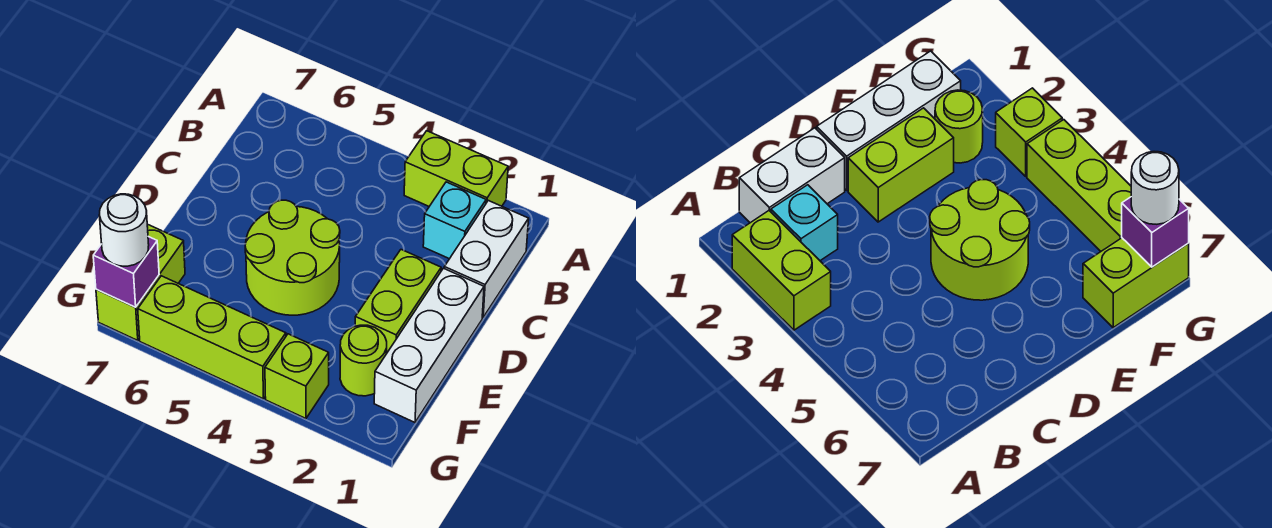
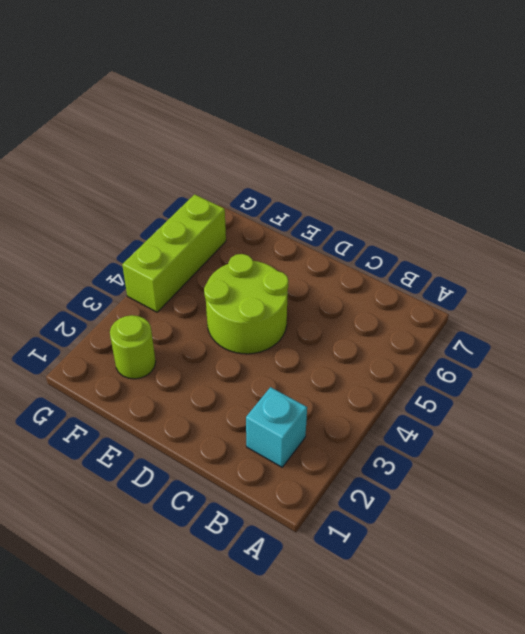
none -> lime brick A2:A3 level 1
none -> white brick B1:C1 level 1
none -> white brick D1:F1 level 1

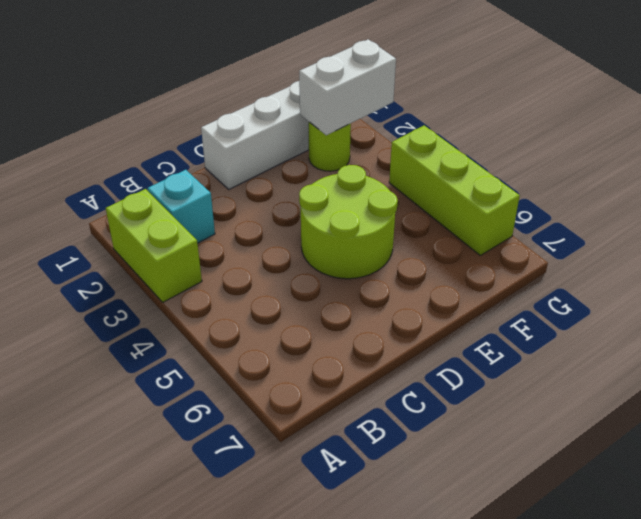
white brick F2:G2 level 2 -> white brick B1:C1 level 1
none -> lime brick D2:E2 level 1
none -> lime brick F7:G7 level 1
none -> lime brick G3 level 1

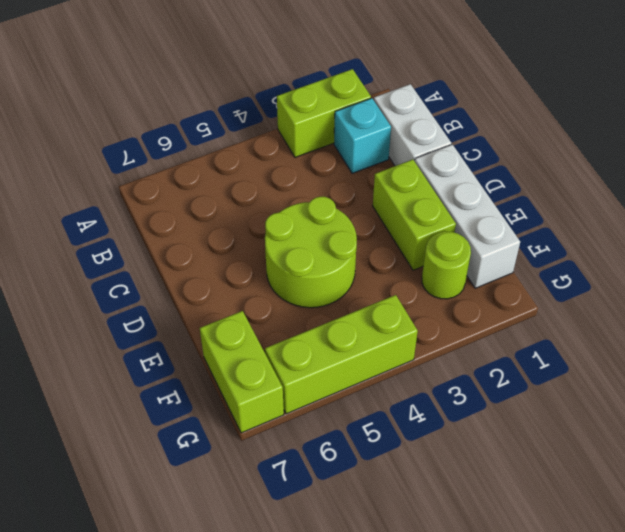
none -> lime brick G3 level 1
none -> purple brick G7 level 2
none -> white round brick G7 level 3

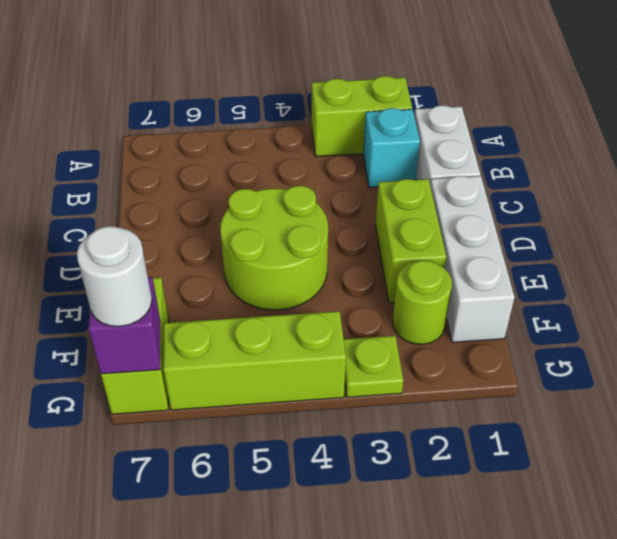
lime plate G3 level 1 -> lime brick G3 level 1

